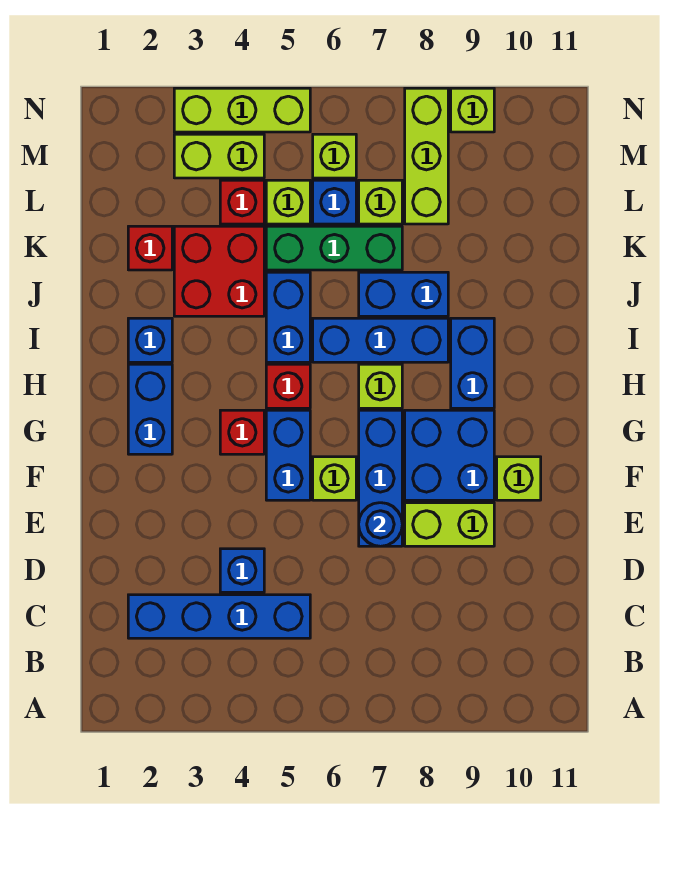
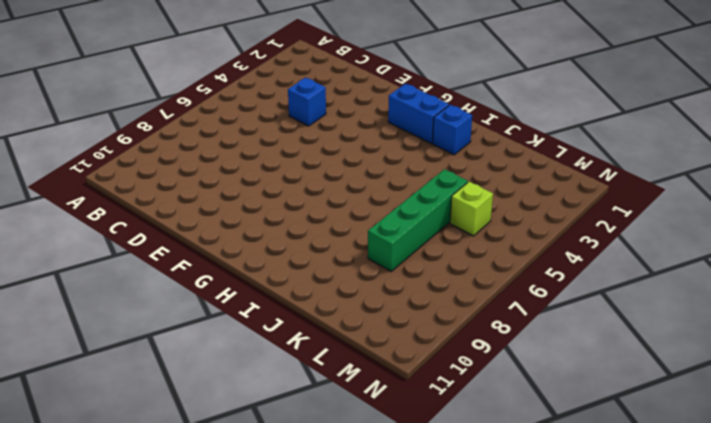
green brick K5:K8 level 1 -> green brick K5:K7 level 1
none -> blue brick C2:C5 level 1
none -> blue brick E7:G7 level 1
none -> lime brick E8:E9 level 1
none -> blue brick F5:G5 level 1

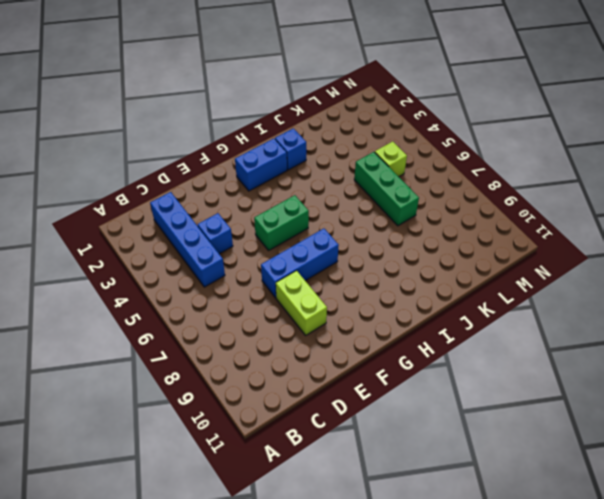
green brick F5:G5 level 1 -> blue brick F5:G5 level 1
none -> lime brick F6 level 1
none -> blue brick F8:G9 level 1
none -> lime brick F10 level 1
none -> red brick G4 level 1

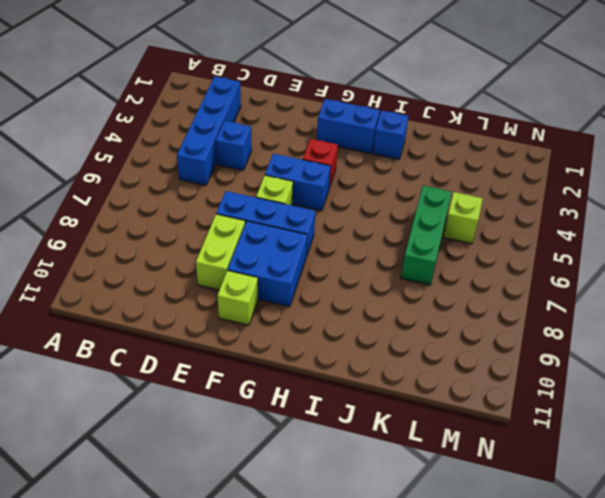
none -> red brick H5 level 1
none -> lime brick H7 level 1
none -> blue brick H9:I9 level 1
none -> blue brick I5:J5 level 1

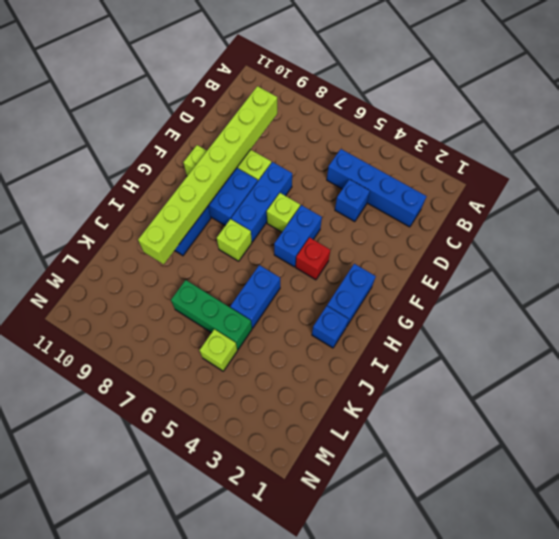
lime brick C9:J9 level 2 -> none
none -> red brick H5 level 1
none -> blue brick I6:I8 level 1
none -> red brick J3:K4 level 1
none -> blue brick J7:J8 level 1

